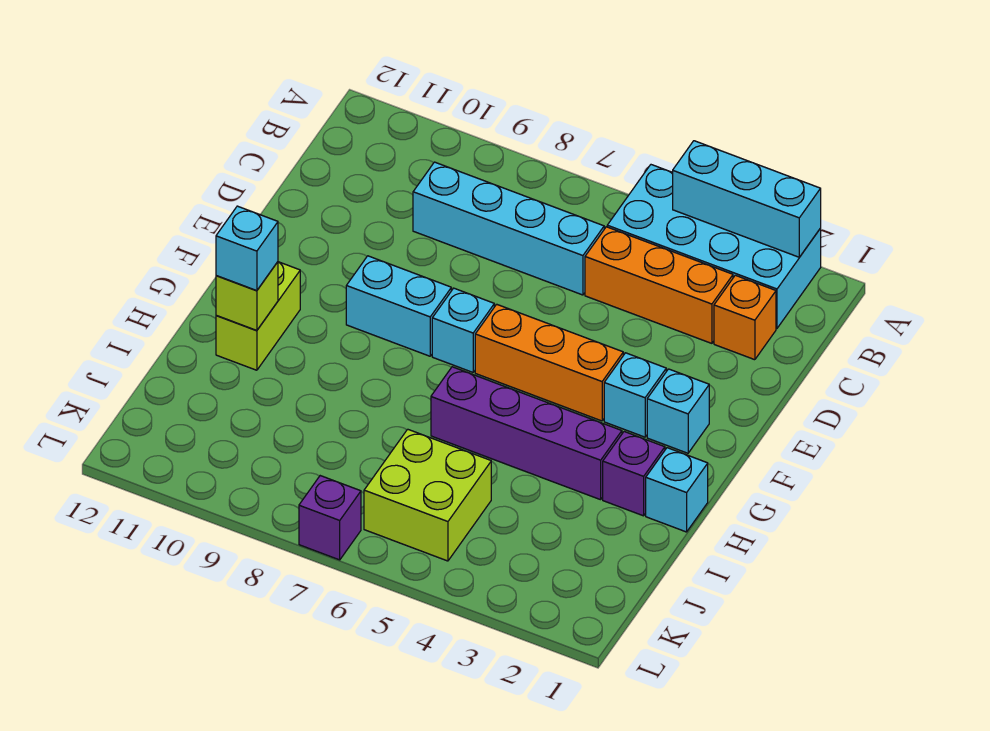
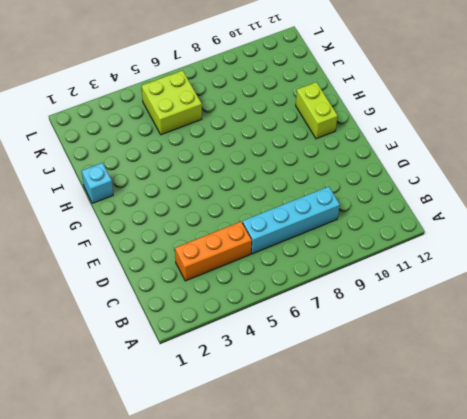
none -> cyan brick A2:B5 level 1
none -> orange brick C2 level 1
none -> cyan brick F2 level 1

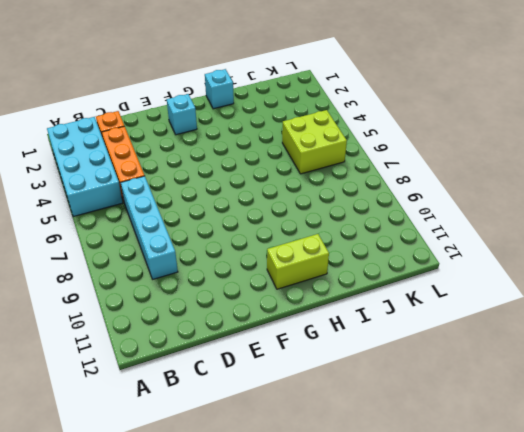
none -> cyan brick F3 level 1
none -> orange brick F4:F6 level 1
none -> cyan brick F7 level 1

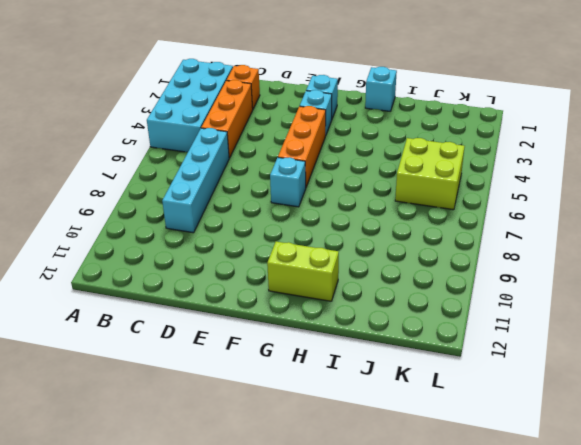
none -> cyan brick F8:F9 level 1
none -> purple brick H2 level 1
none -> purple brick H3:H6 level 1

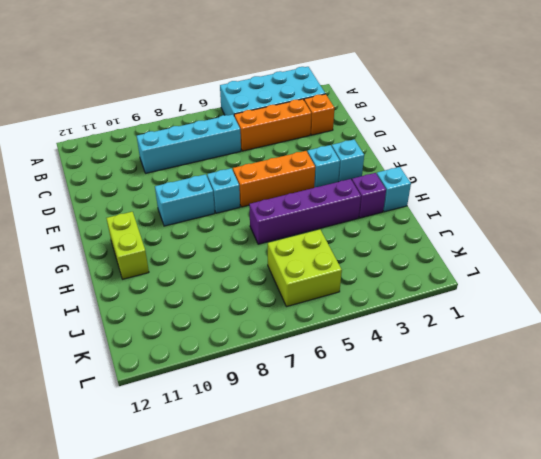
none -> purple brick L7 level 1
none -> cyan brick A2:A4 level 2
none -> lime brick H11 level 2

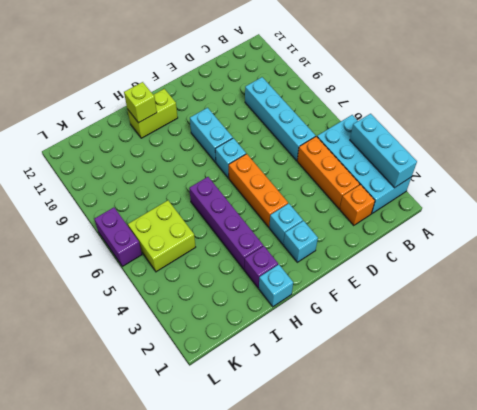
purple brick L6:L7 level 1 -> purple brick L7 level 1
none -> cyan brick H11 level 3

